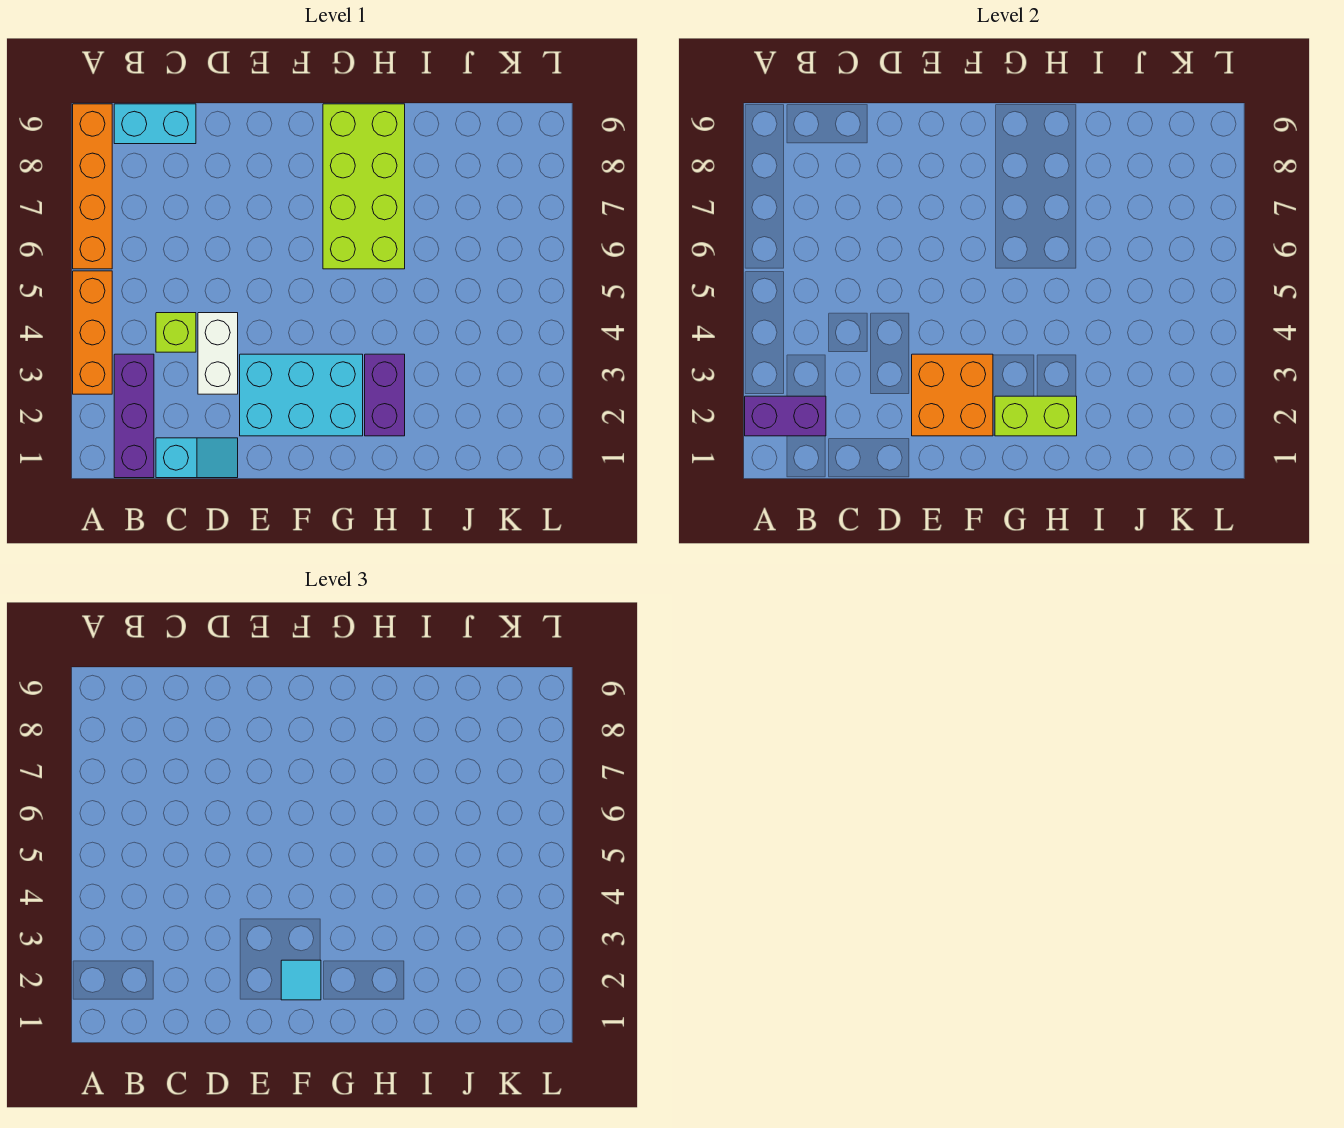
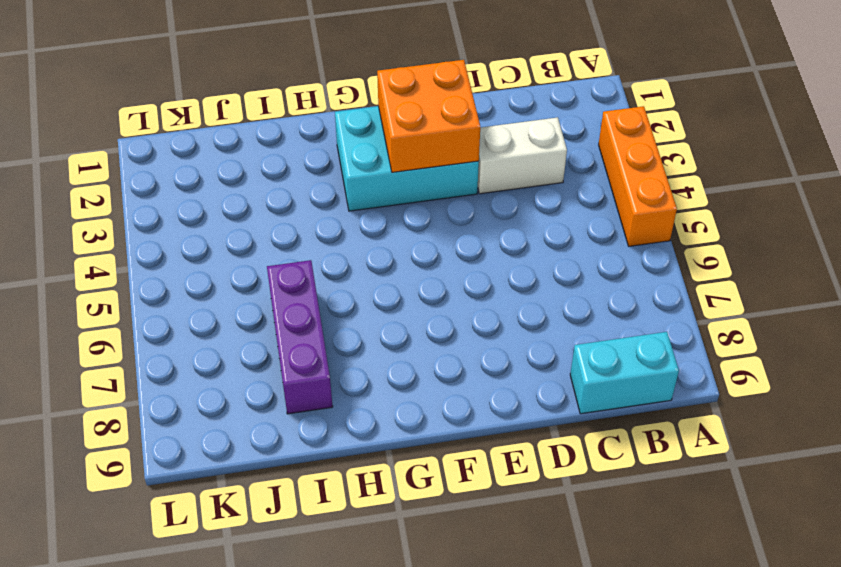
white brick C3:D3 level 1 -> white brick D3:D4 level 1
purple brick I6:I8 level 1 -> purple brick B1:B3 level 1
none -> orange brick A6:A9 level 1
none -> cyan slope C1:D1 level 1 top C
none -> lime brick C4 level 1

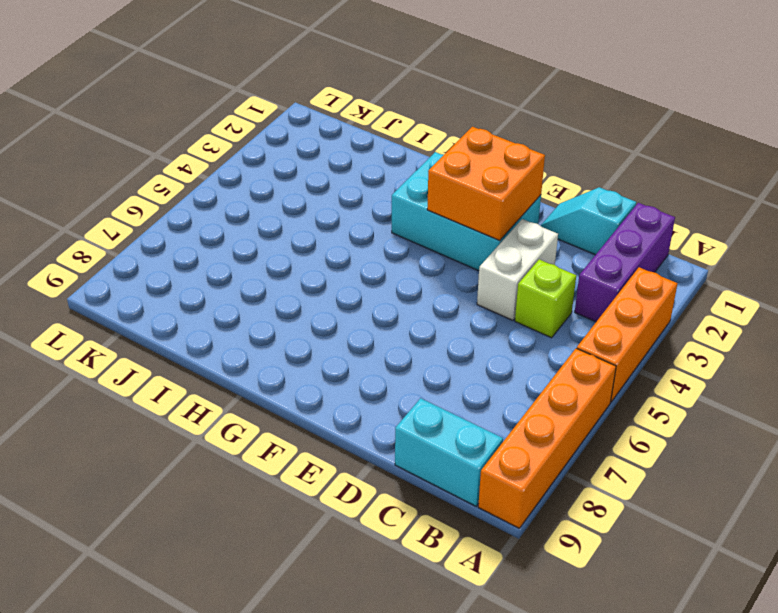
none -> lime brick G6:H9 level 1
none -> purple brick H2:H3 level 1
none -> purple brick A2:B2 level 2

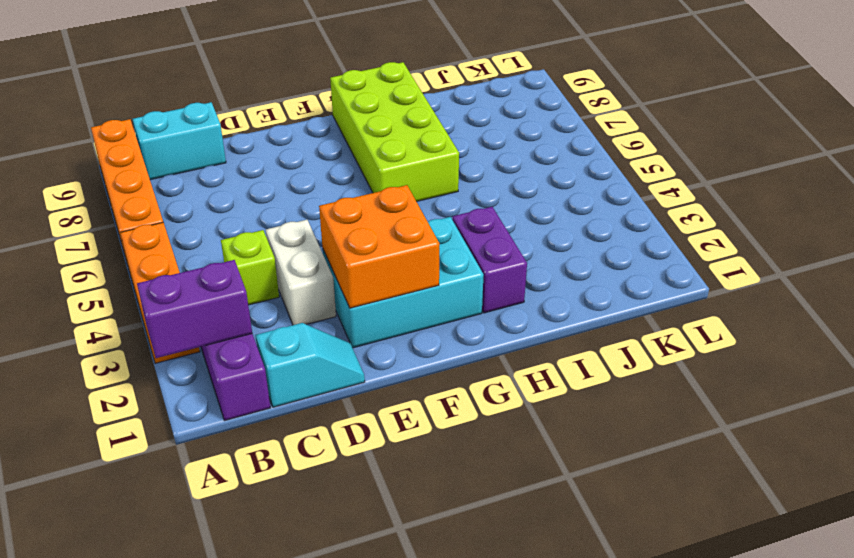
none -> lime brick G2:H2 level 2
none -> cyan tile F2 level 3

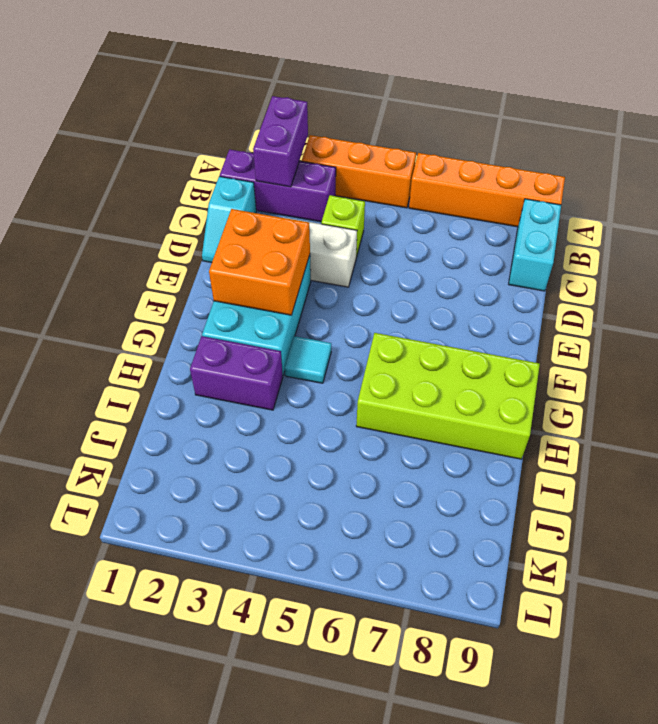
cyan tile G4 level 1 -> cyan tile F2 level 3
none -> lime brick G2:H2 level 2

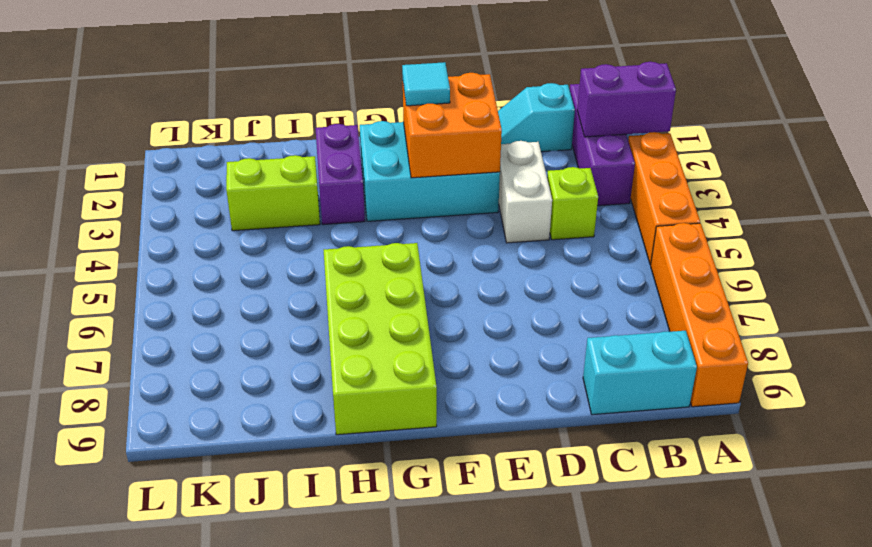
lime brick I3:J3 level 1 -> lime brick G2:H2 level 2

